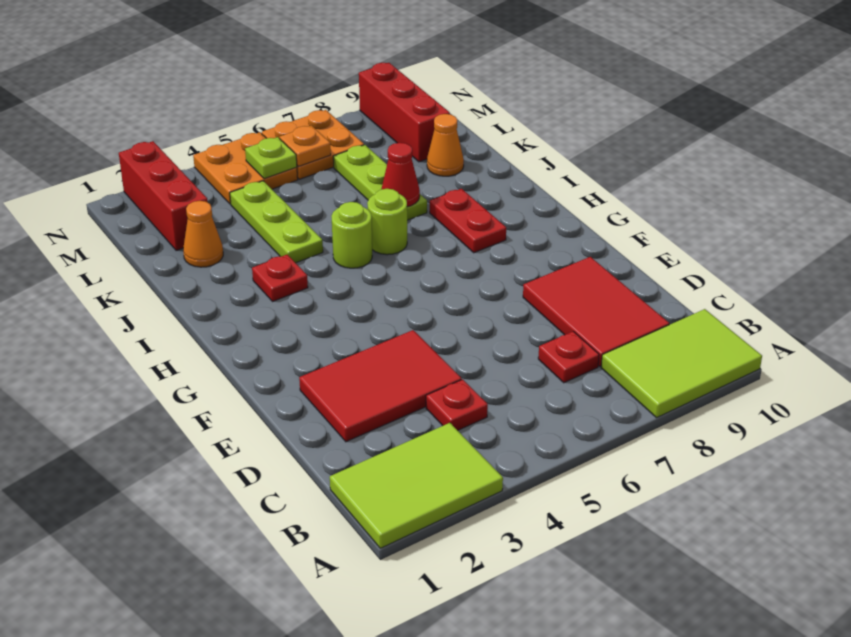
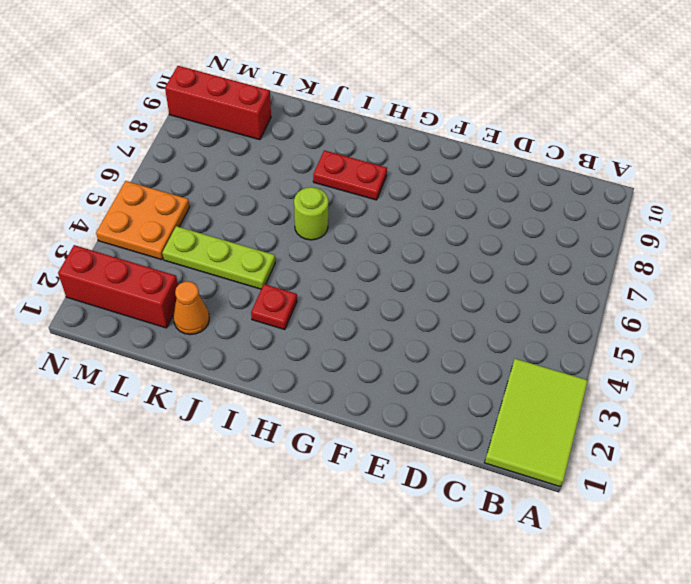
none -> lime tile A8:B10 level 1
none -> red plate C4 level 1
none -> red plate C7 level 1

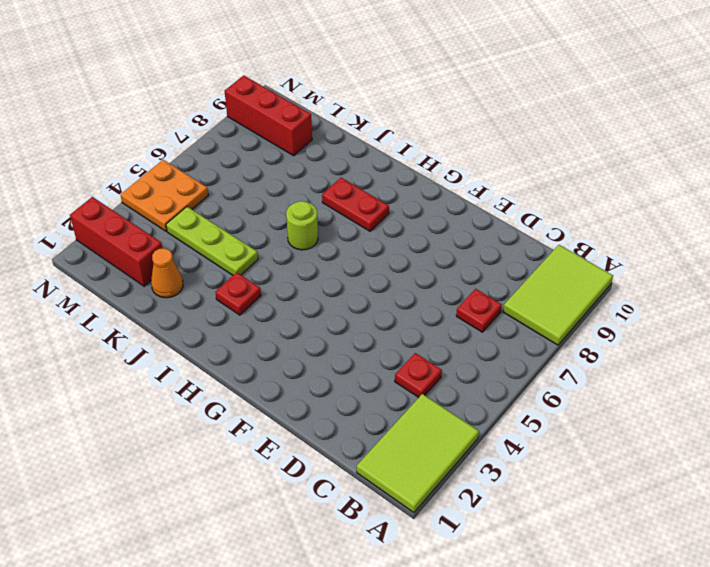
none -> red tile C8:E9 level 1
none -> red tile D2:E4 level 1
none -> lime round brick I5 level 1

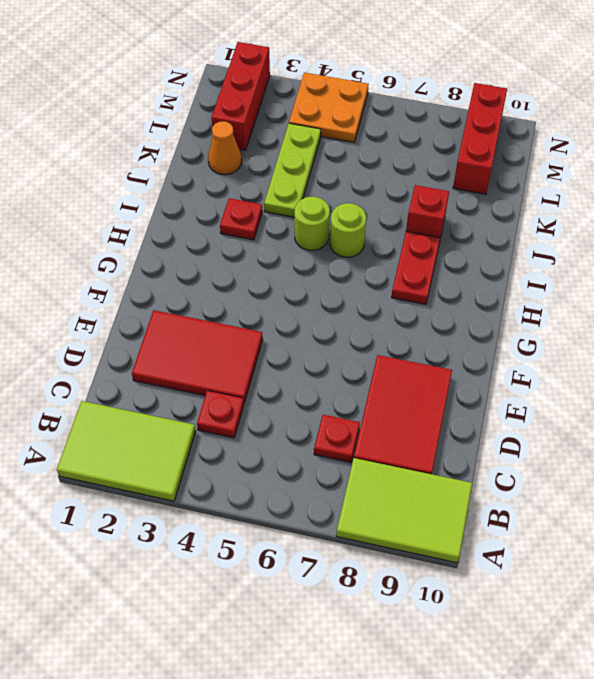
red brick J8 level 1 -> none
none -> lime plate J7:L7 level 1
none -> orange cone K9 level 1
none -> orange plate M6:N7 level 1

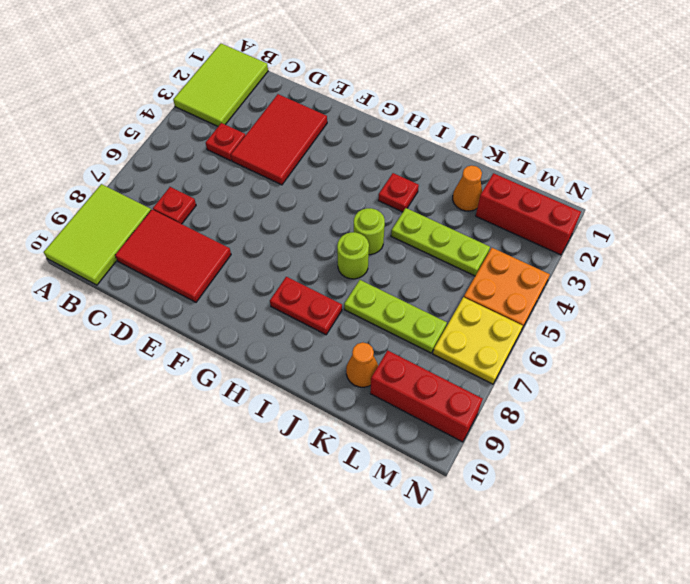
yellow plate M6:N7 level 1 -> orange plate M6:N7 level 1
none -> red cone J7 level 2
none -> lime plate M5 level 2
none -> orange plate M6 level 2

